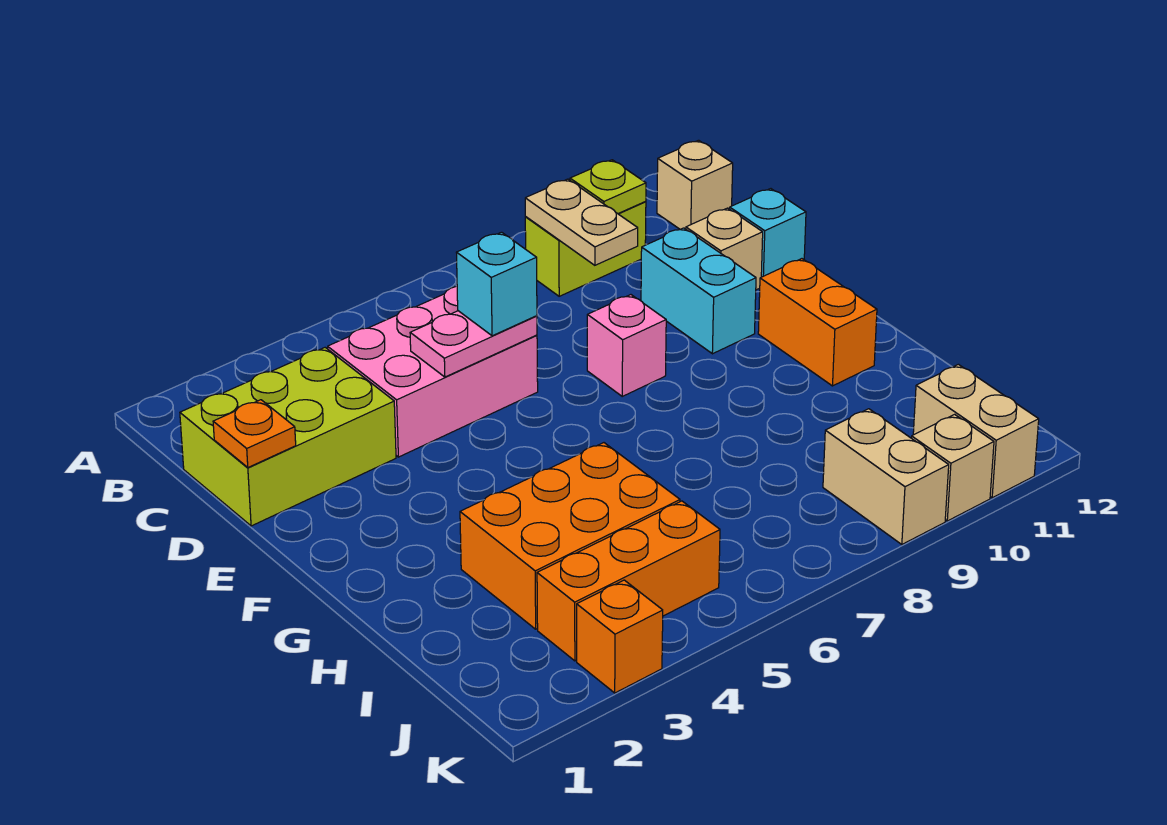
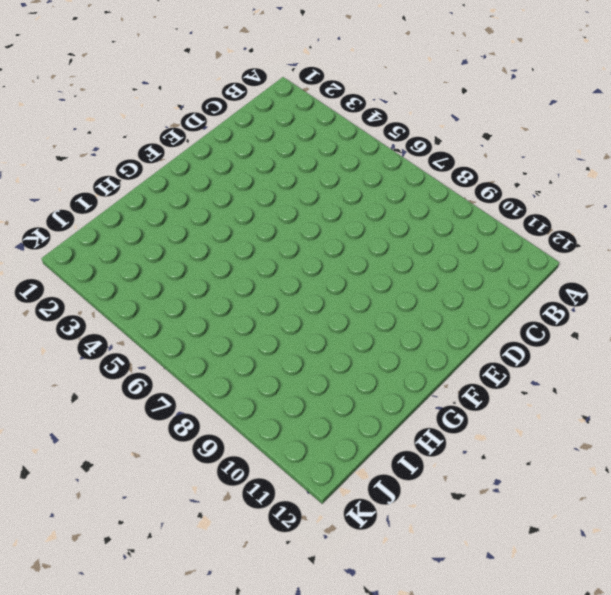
none -> lime brick B9:B10 level 1
none -> tan brick B12 level 1
none -> lime brick C1:D3 level 1

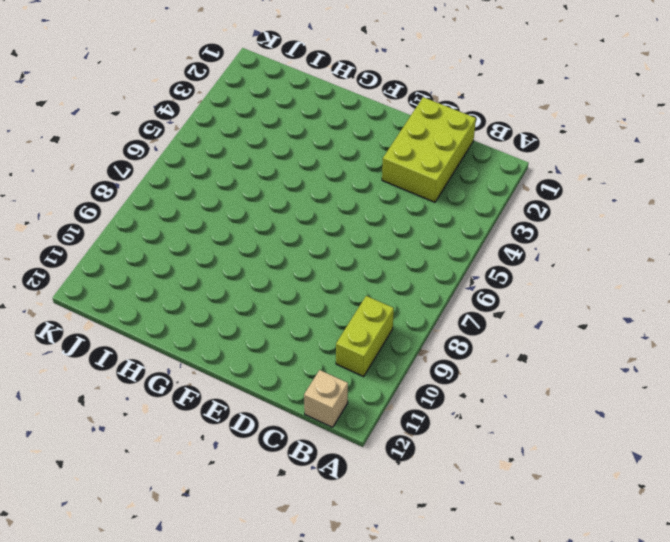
none -> pink brick C4:D6 level 1
none -> cyan brick D10:E10 level 1
none -> tan brick D11 level 1

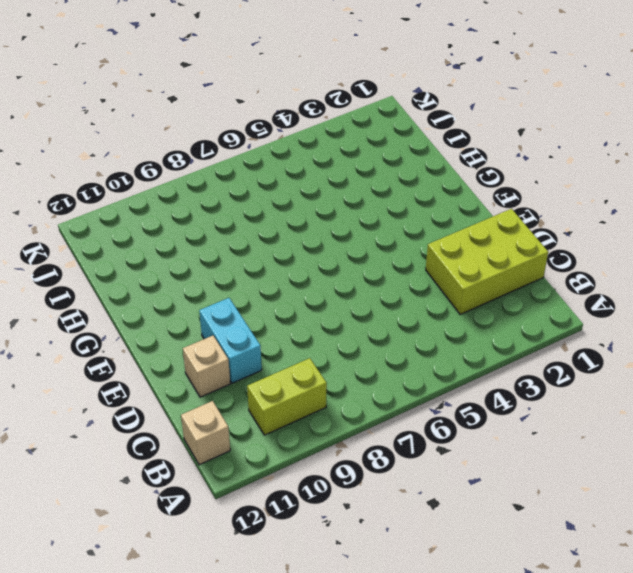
none -> pink brick C4:D6 level 1
none -> cyan brick D12 level 1
none -> pink brick E8 level 1

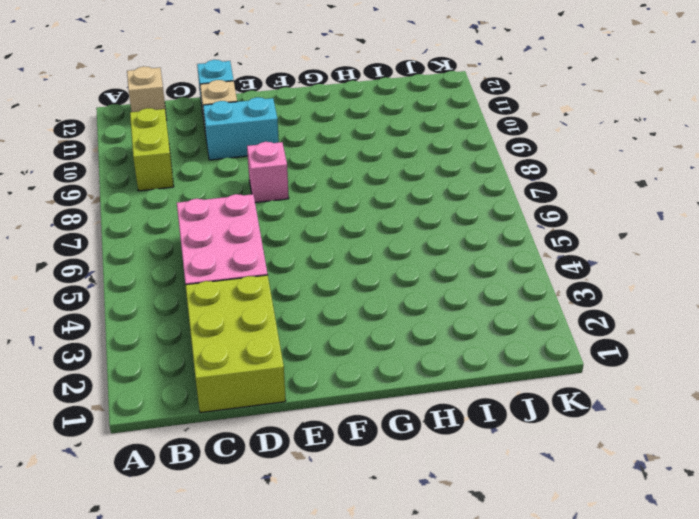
none -> orange brick F11:G11 level 1
none -> orange brick H3:I5 level 1
none -> orange brick J3:J5 level 1

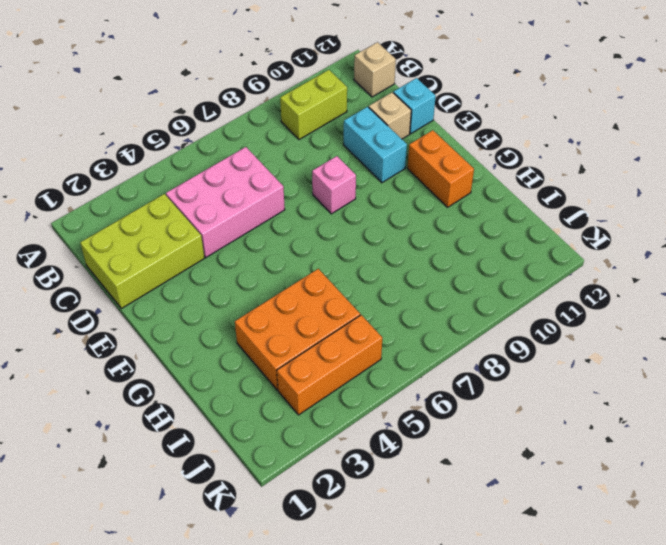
none -> tan brick J9:K9 level 1
none -> tan brick J11:K11 level 1
none -> orange brick K3 level 1

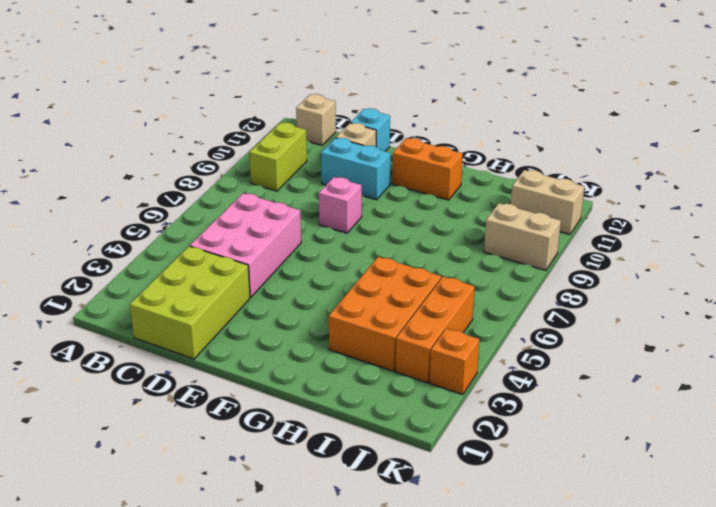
none -> tan brick K10 level 1
none -> tan plate B9:C9 level 2
none -> lime plate B10 level 2

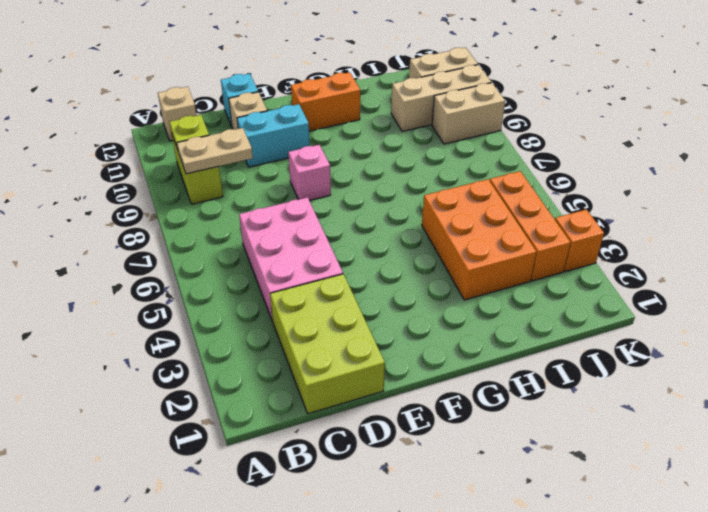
tan brick I10:K10 level 1 -> tan brick K10 level 1
none -> orange plate D1 level 2
none -> pink plate D5:D6 level 2
none -> cyan brick D6 level 3

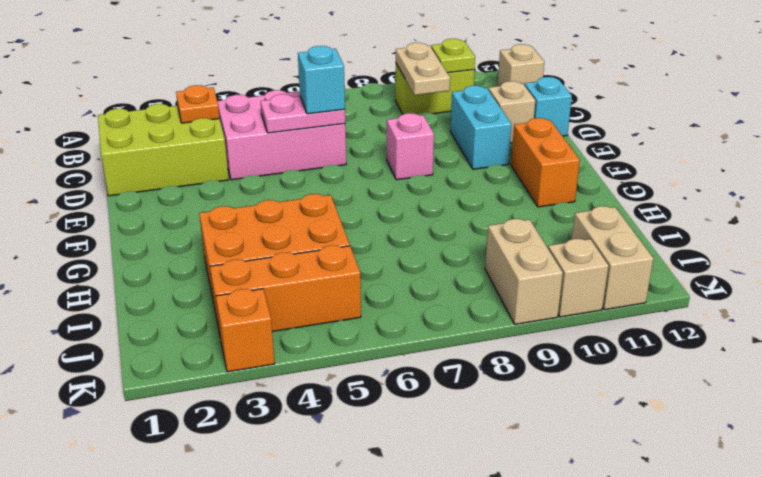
orange plate C3 level 2 -> orange plate D1 level 2

